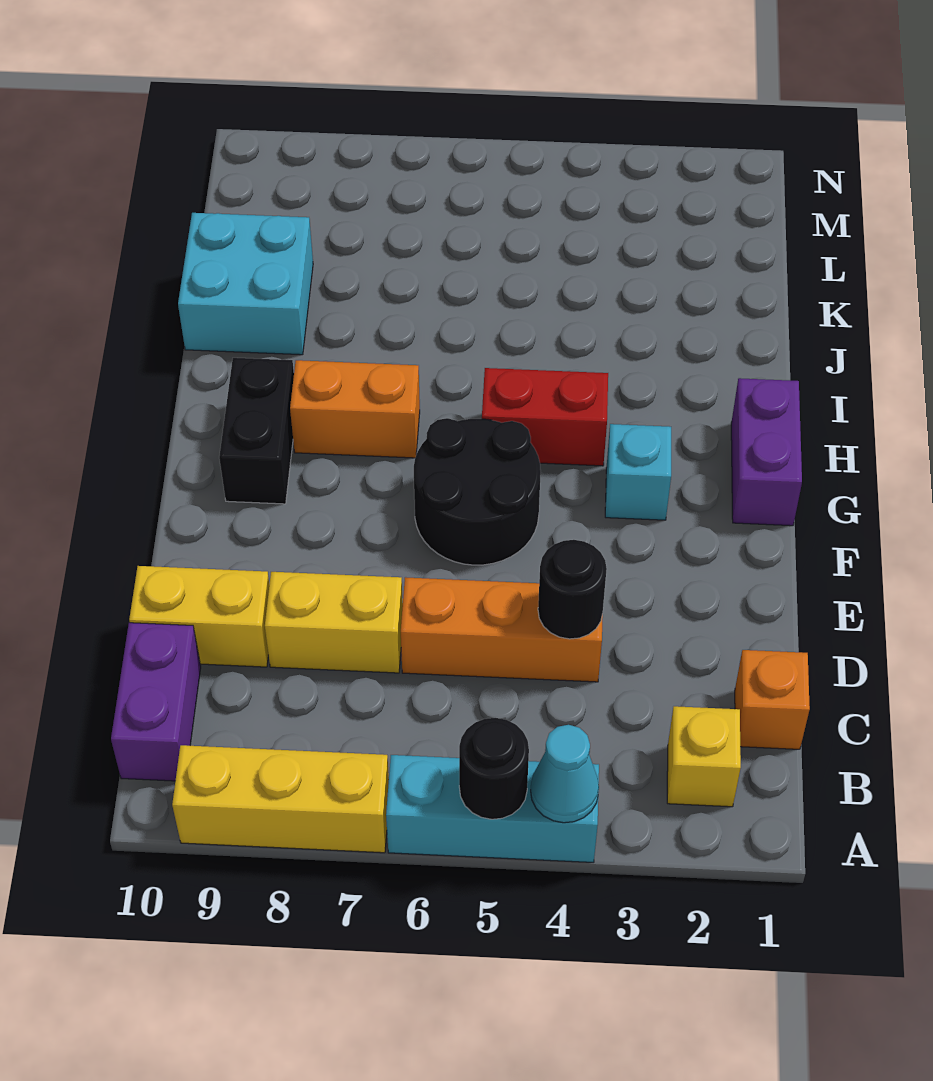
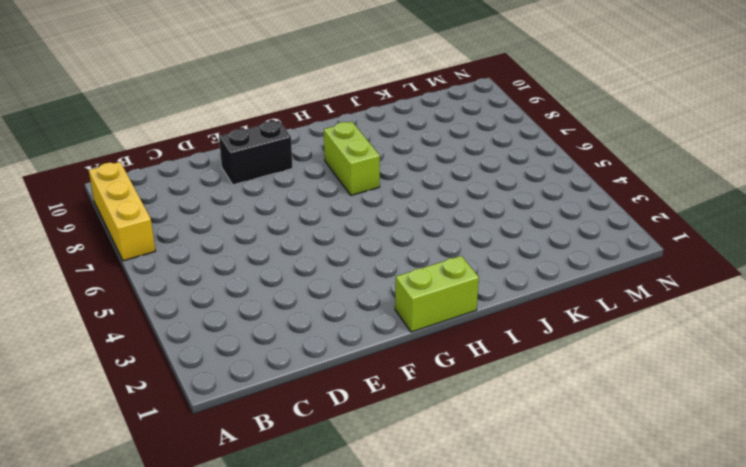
black brick E9:F9 level 1 -> black brick G9:H9 level 1
lime brick G1:H1 level 1 -> purple brick G1:H1 level 1
lime brick H7:H8 level 1 -> orange brick H7:H8 level 1
none -> cyan brick A4:A6 level 1
none -> yellow brick B2 level 1
none -> purple brick B10:C10 level 1

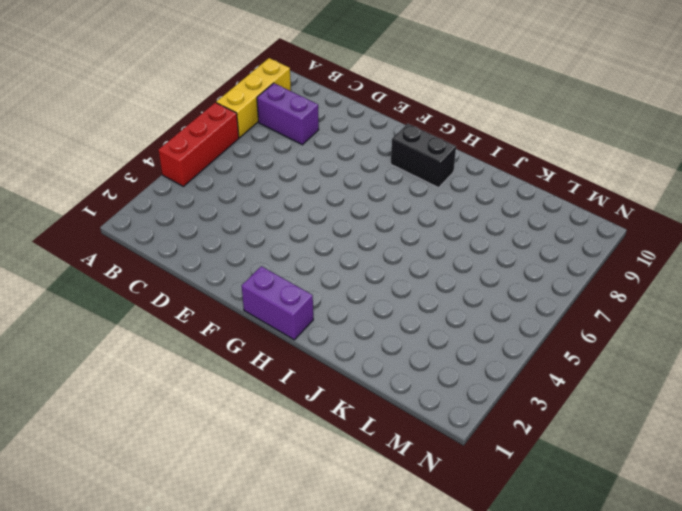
red brick A4:A6 level 1 -> cyan brick A4:A6 level 1
purple brick B8:C8 level 1 -> purple brick B10:C10 level 1
none -> yellow brick B2 level 1
none -> orange brick C1 level 1
none -> orange brick D4:D6 level 1

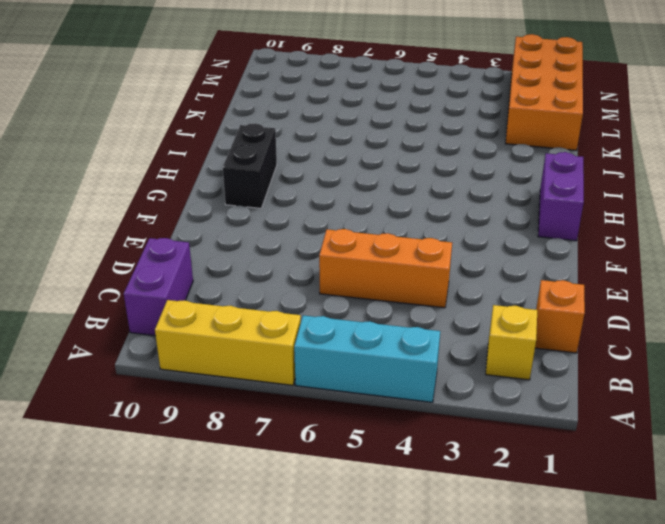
orange brick K1:N2 level 1 -> none
none -> yellow brick D7:D8 level 1
none -> yellow brick D9:D10 level 1
none -> black round brick F5:G6 level 1

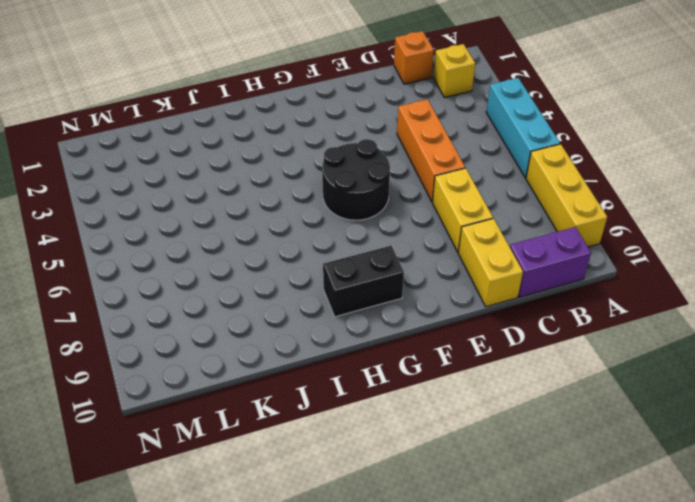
none -> purple brick G1:H1 level 1
none -> cyan brick G3 level 1
none -> red brick H4:H5 level 1

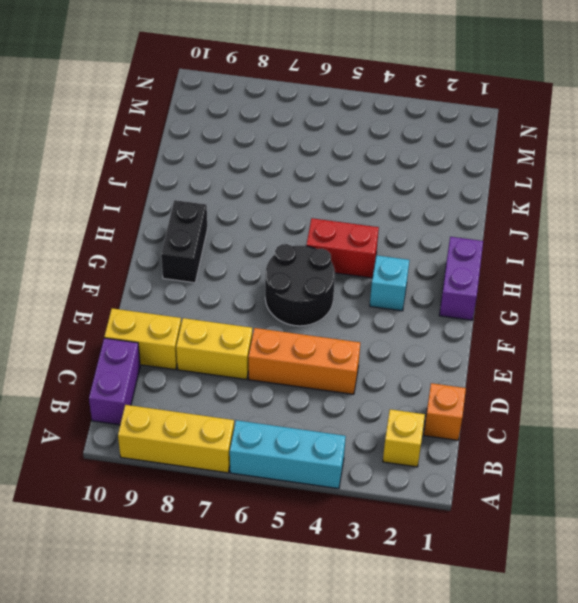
none -> orange brick H7:H8 level 1
none -> cyan brick J9:K10 level 1
none -> cyan cone A4 level 2

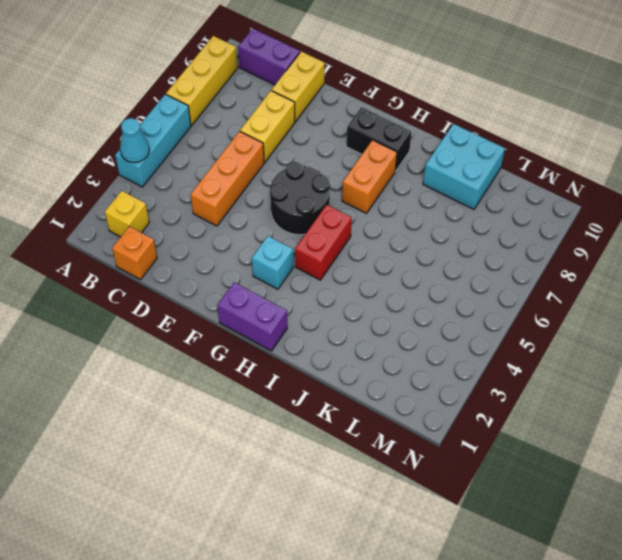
none -> black round brick A5 level 2
none -> black round brick D4 level 2

